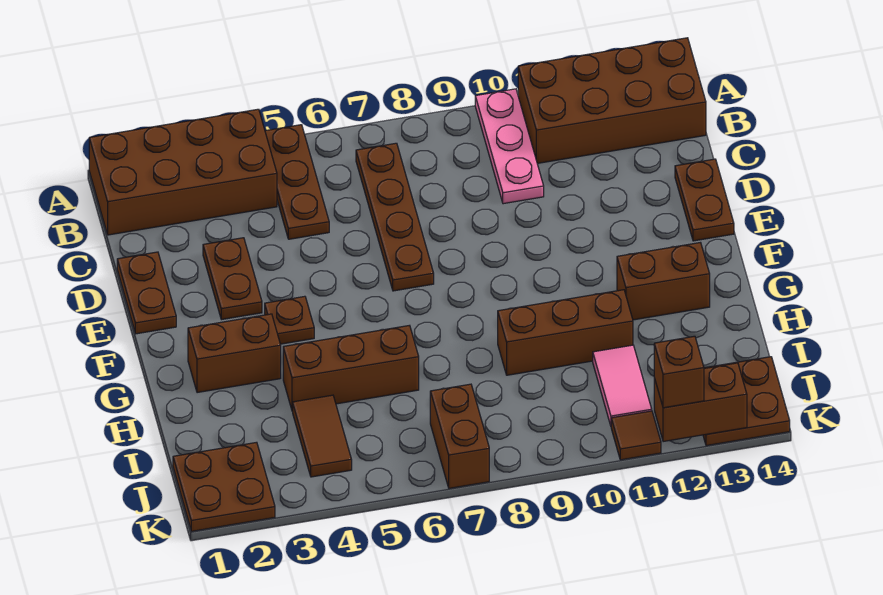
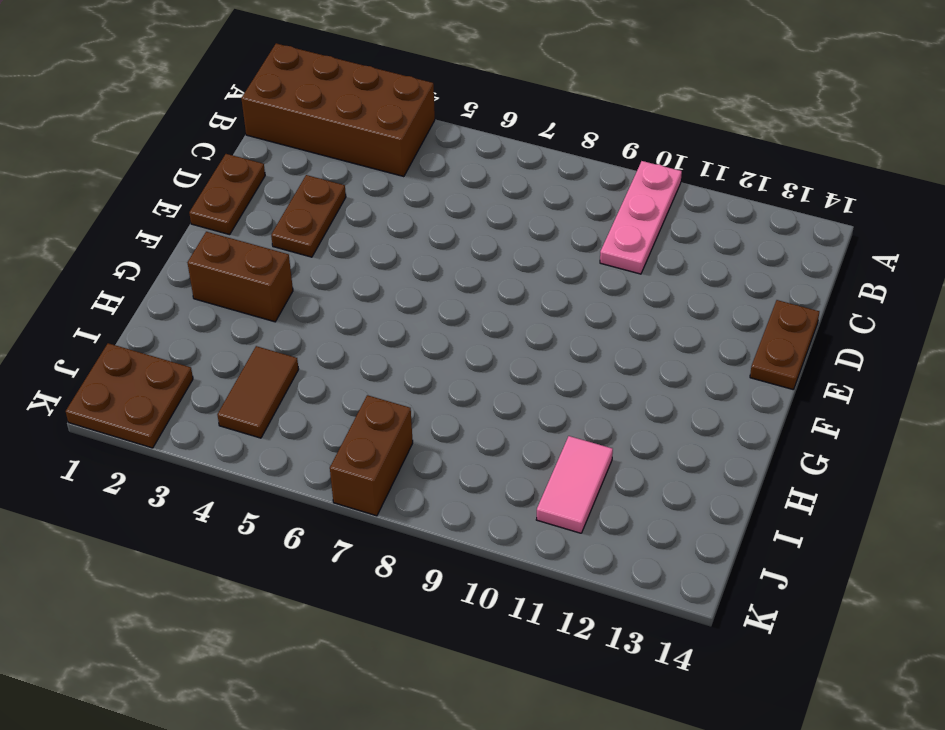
none -> brown plate A5:C5 level 1
none -> brown brick A11:B14 level 1
none -> brown plate B7:E7 level 1

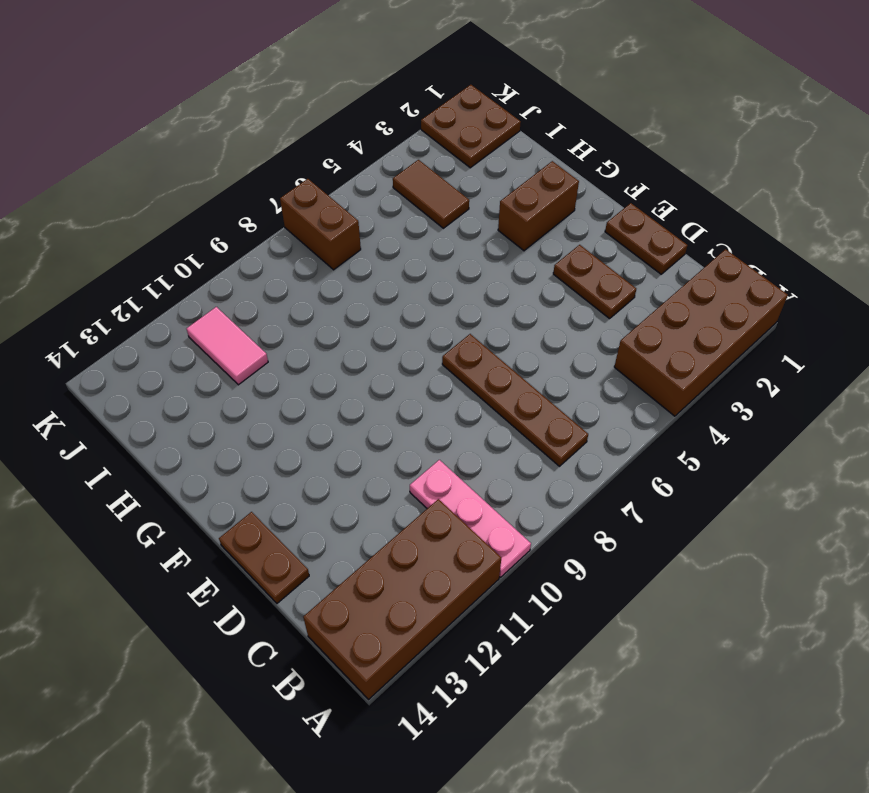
none -> brown plate A5:C5 level 1
none -> brown plate F4 level 1
none -> brown brick G12:G13 level 1

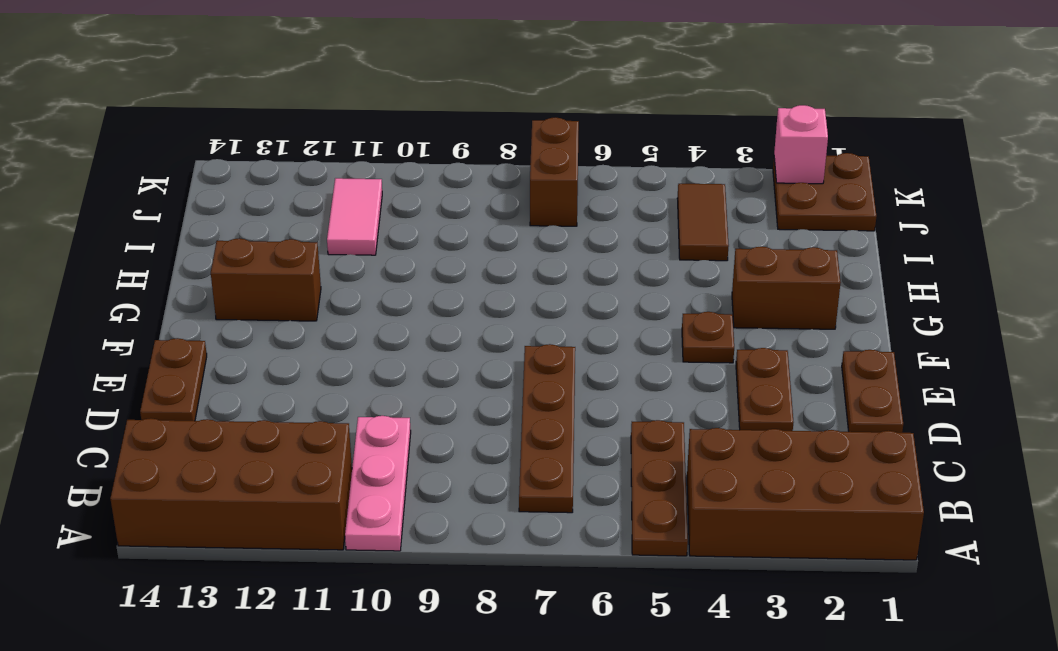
pink brick K2 level 2 -> none
none -> brown brick H4:H6 level 1
none -> brown brick H9:H11 level 1
none -> brown plate J13:K14 level 1

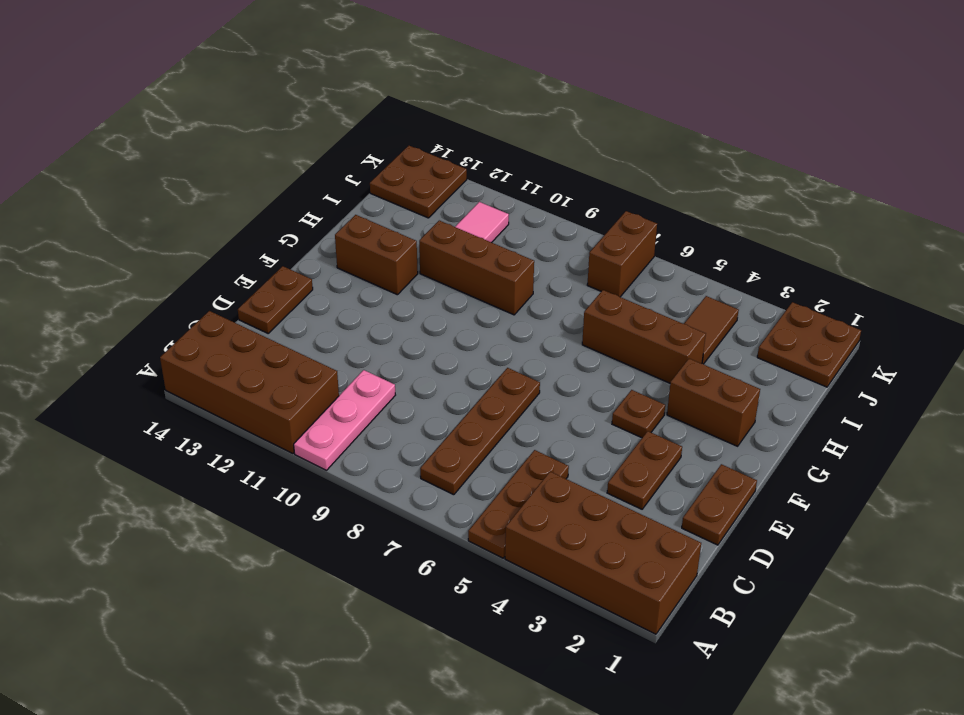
none -> brown tile K11 level 1
none -> brown brick K12:K13 level 2
none -> brown brick K12 level 3

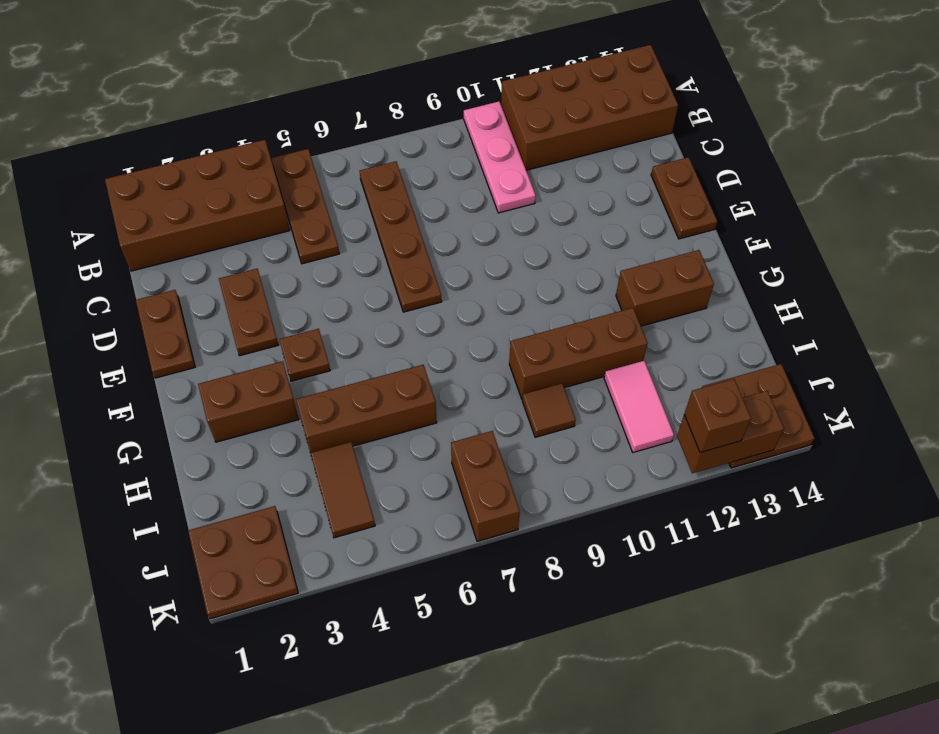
brown tile I9 level 1 -> brown tile K11 level 1

